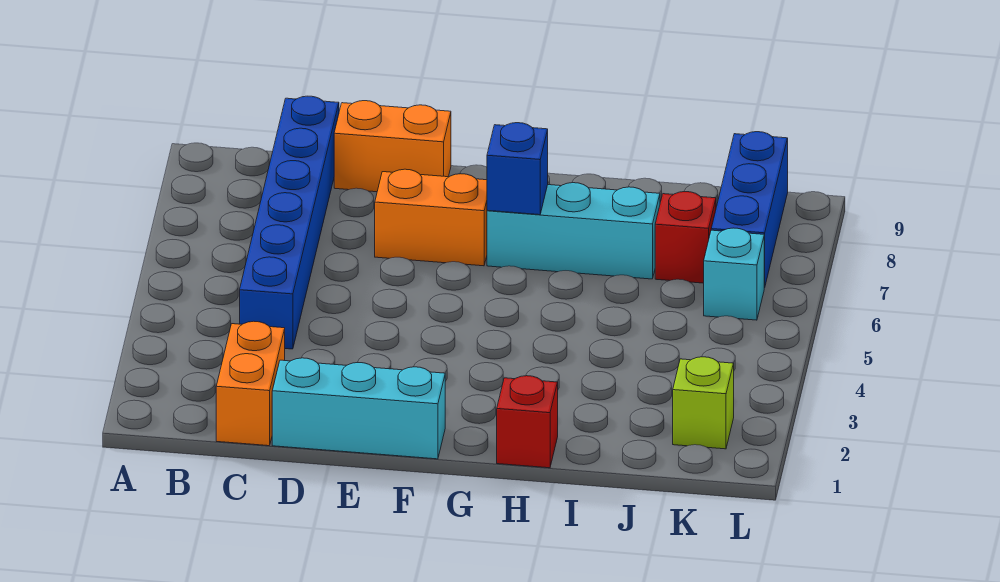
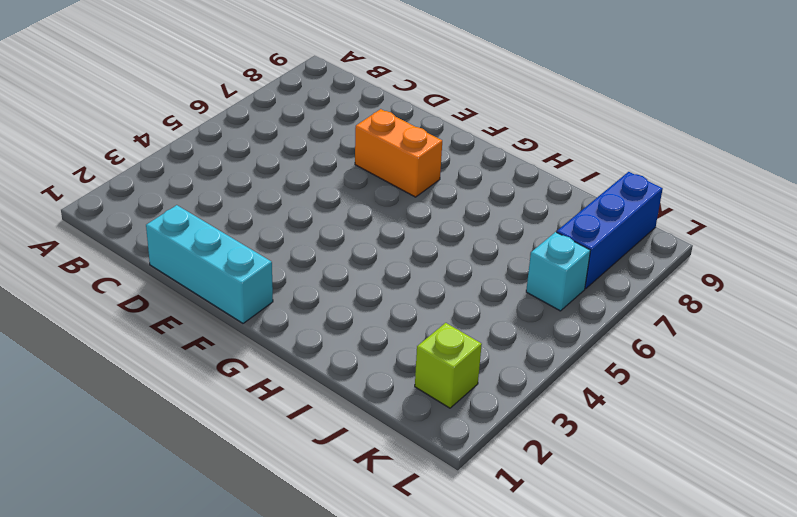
none -> orange brick C1:C2 level 1
none -> blue brick C4:C9 level 1
none -> orange brick D9:E9 level 1

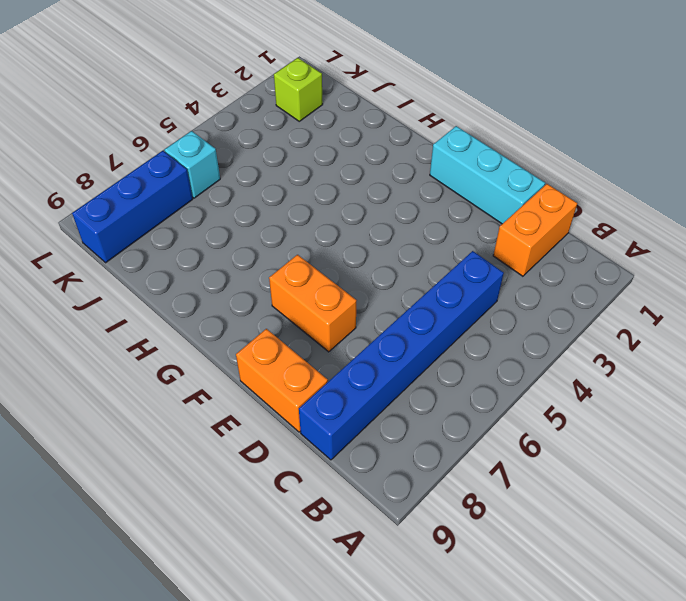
none -> cyan brick G7:I7 level 1
none -> red brick H1 level 1
none -> red brick J7 level 1

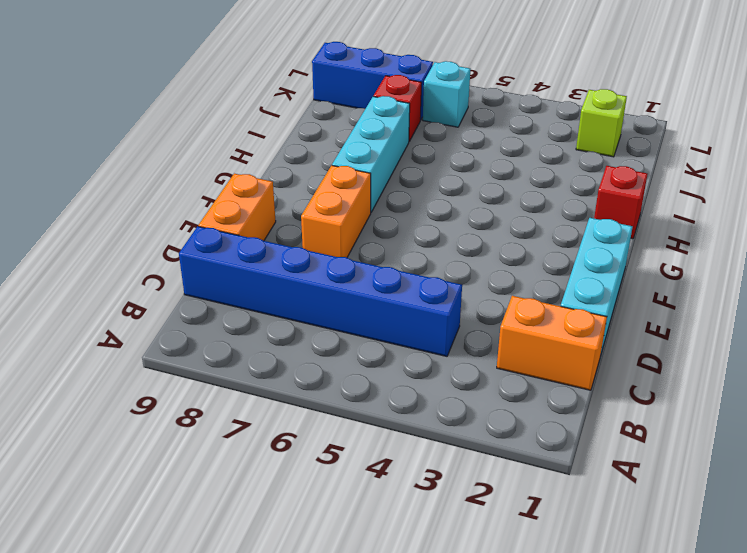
none -> blue brick G7 level 2

